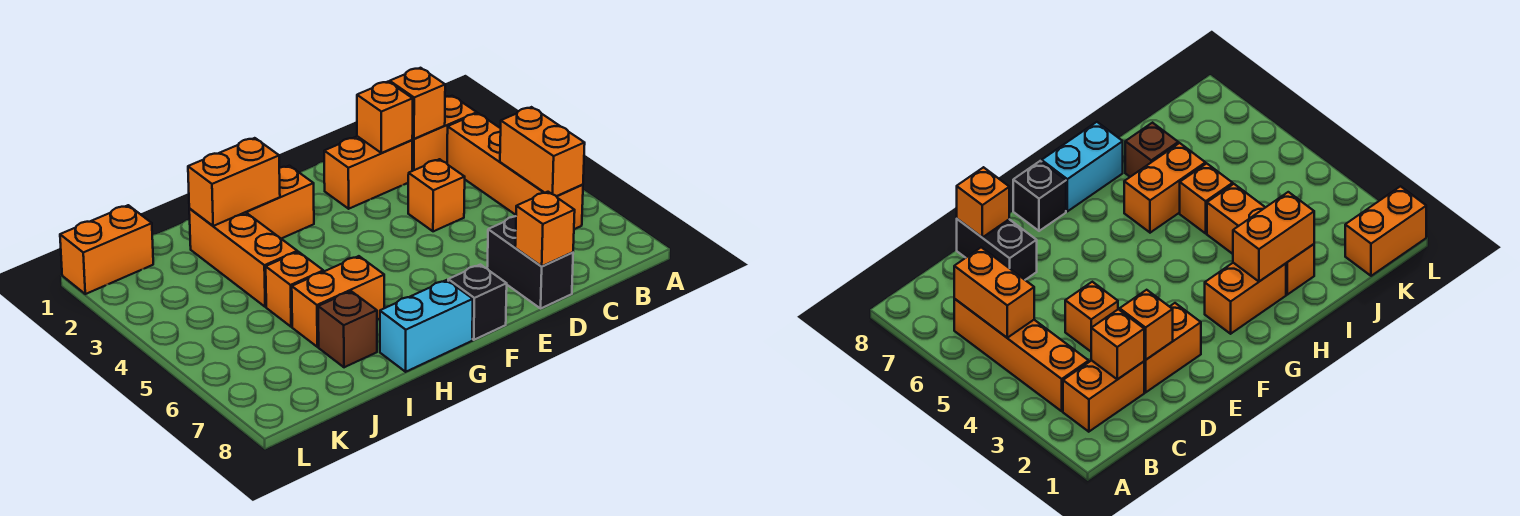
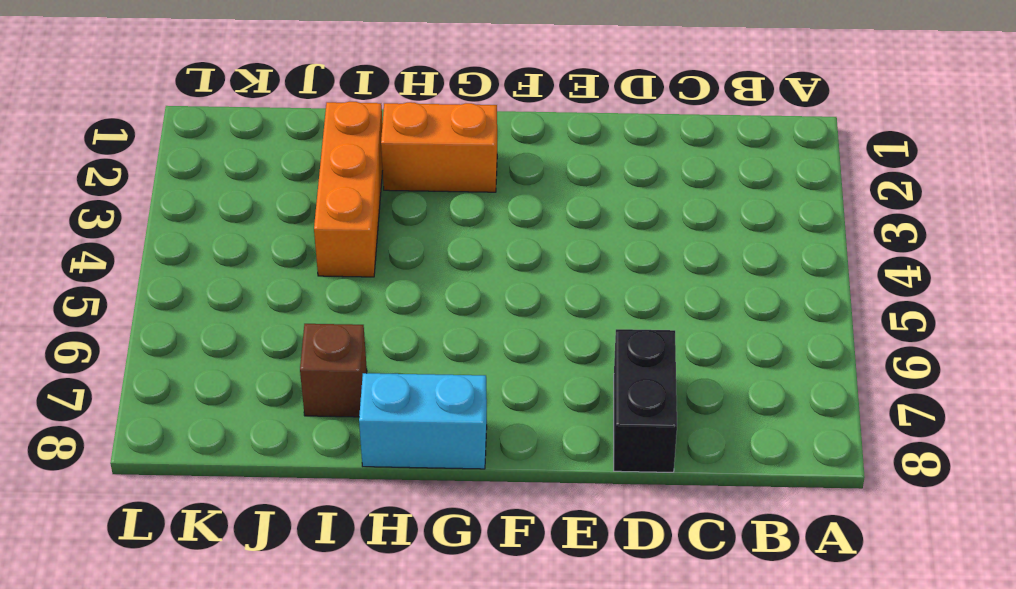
none -> orange brick B2:C2 level 1
none -> orange brick B3:B6 level 1
none -> orange brick D2:E2 level 1

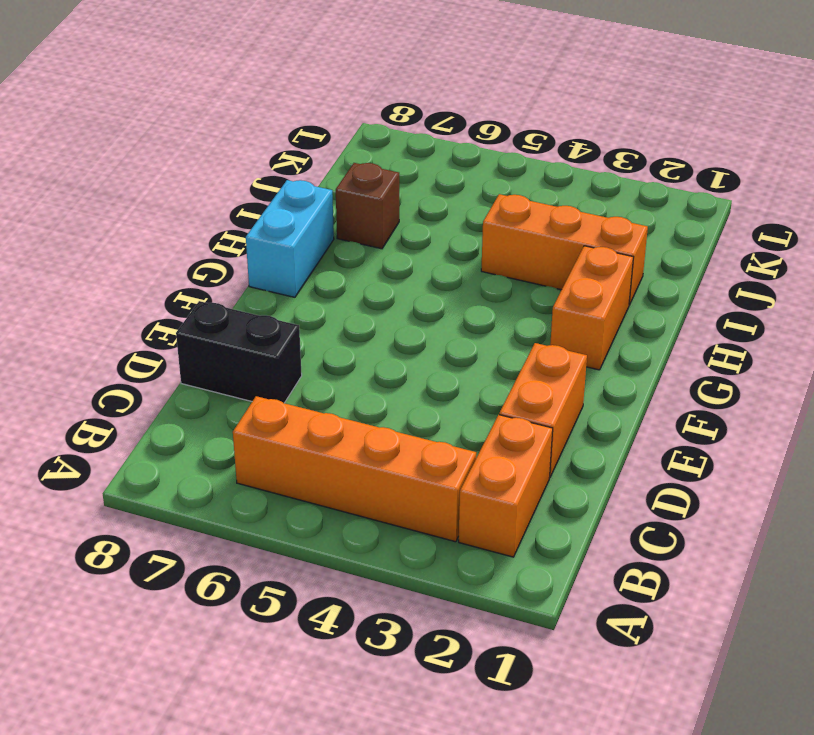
none -> orange brick D4 level 1
none -> black brick F8 level 1
none -> orange brick H6:I6 level 1

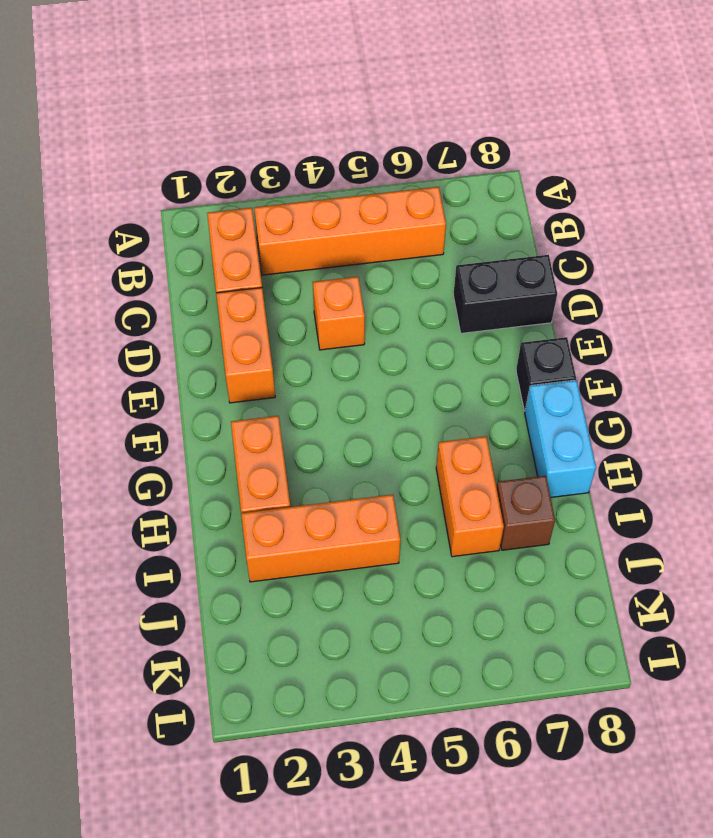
none -> orange brick I5 level 1
none -> orange brick K1:L1 level 1
none -> orange brick B5:B6 level 2

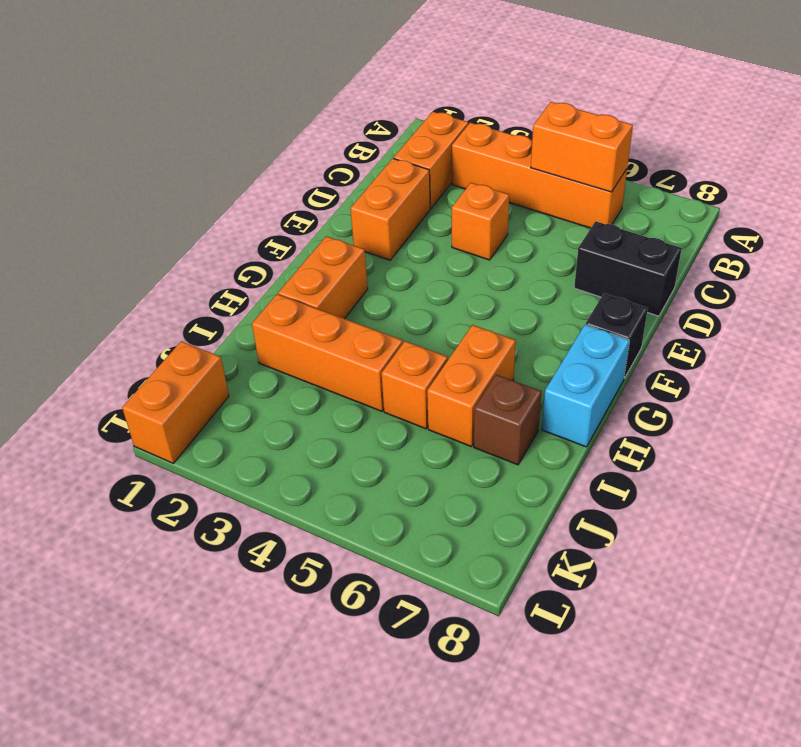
none -> orange brick C2 level 2
none -> orange brick D2 level 2
none -> orange brick D8 level 2

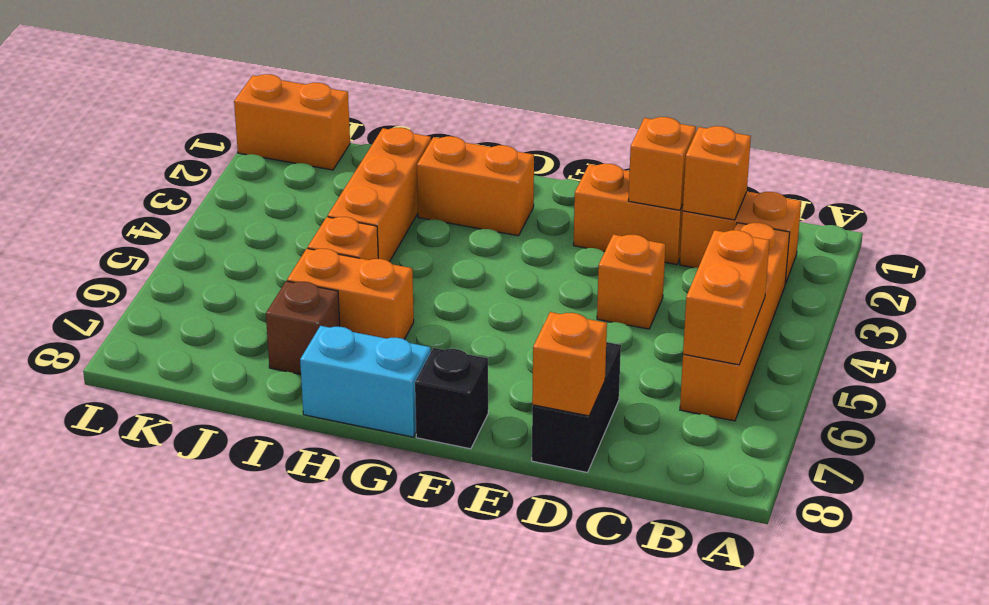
none -> orange brick H2:I2 level 2

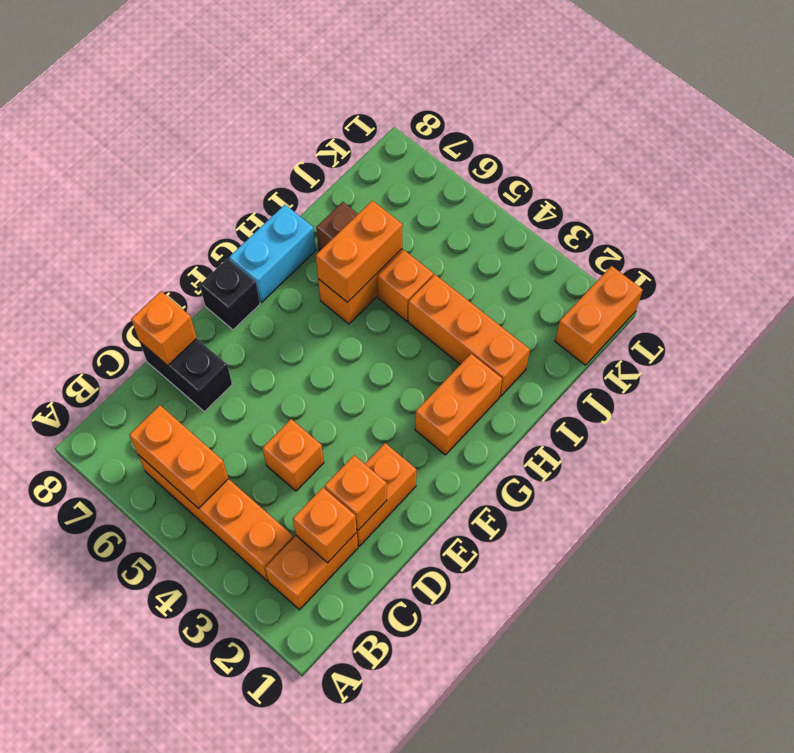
orange brick H6:I6 level 2 -> orange brick H2:I2 level 2

